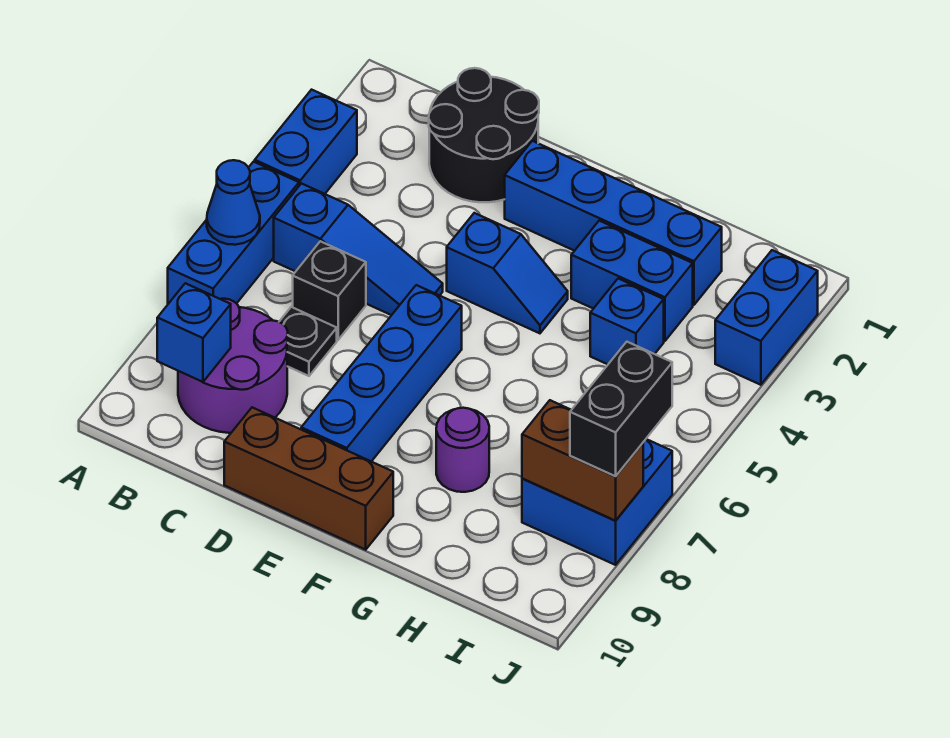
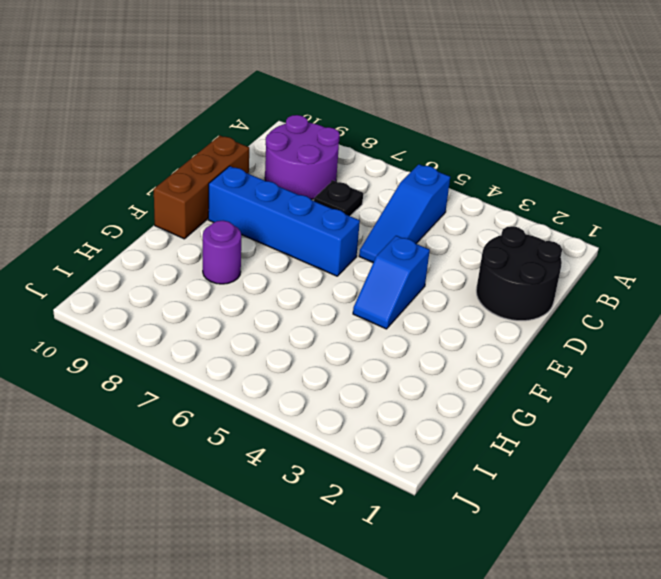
none -> blue brick A3:A4 level 1
none -> blue brick A5:A7 level 1
none -> black brick C6 level 1

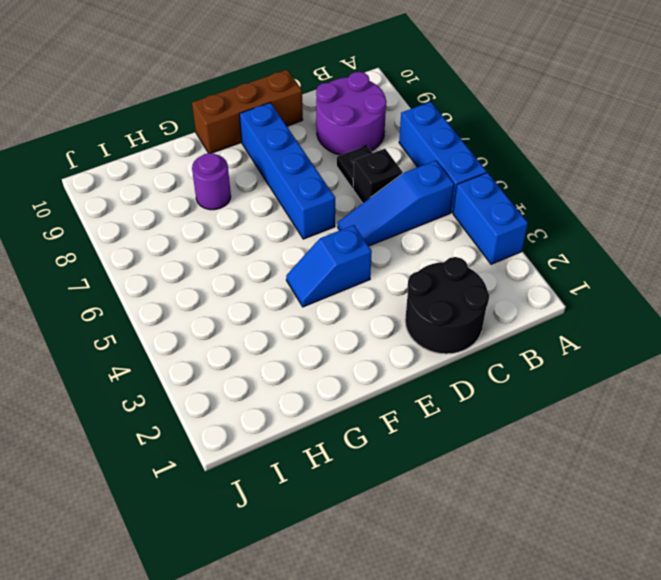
none -> blue brick E2:H2 level 1
none -> blue brick G3:H3 level 1
none -> blue brick H4 level 1

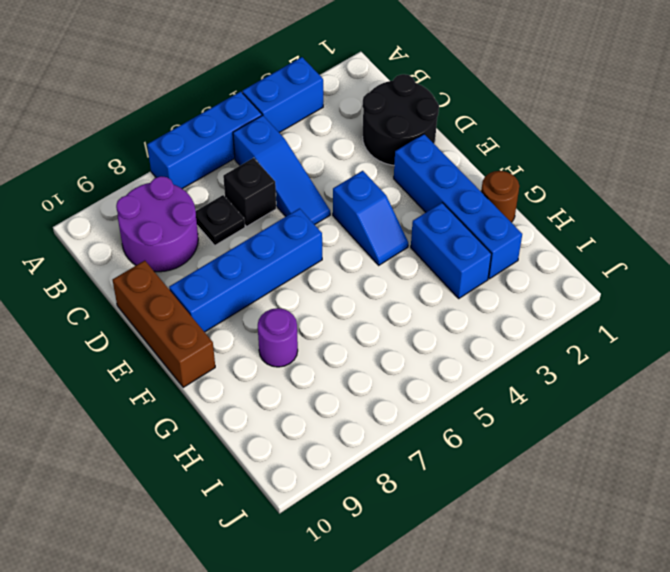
brown round brick G1 level 1 -> none
none -> blue brick H4 level 1
none -> blue brick I7:J8 level 1
none -> blue brick J2:J3 level 1

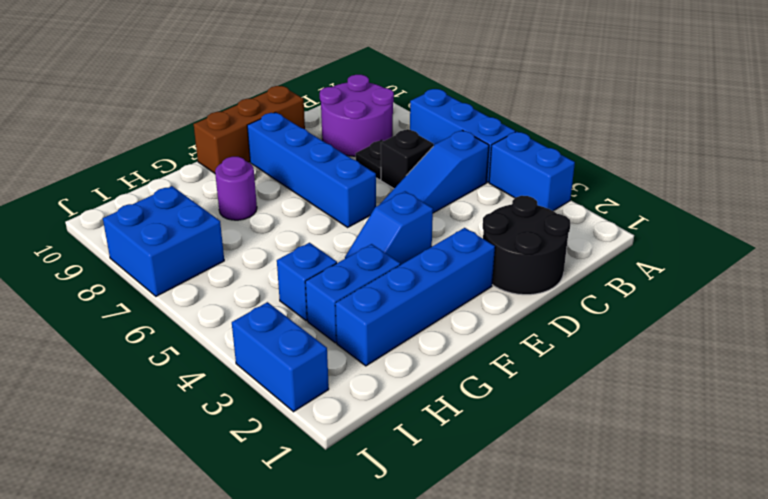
none -> blue cone A6 level 2
none -> blue brick B9 level 2
none -> brown brick I8:J8 level 2

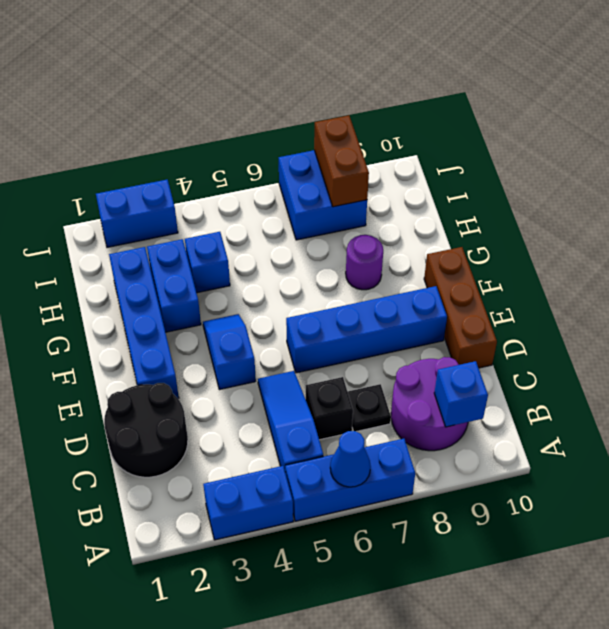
none -> black brick J7:J8 level 3

